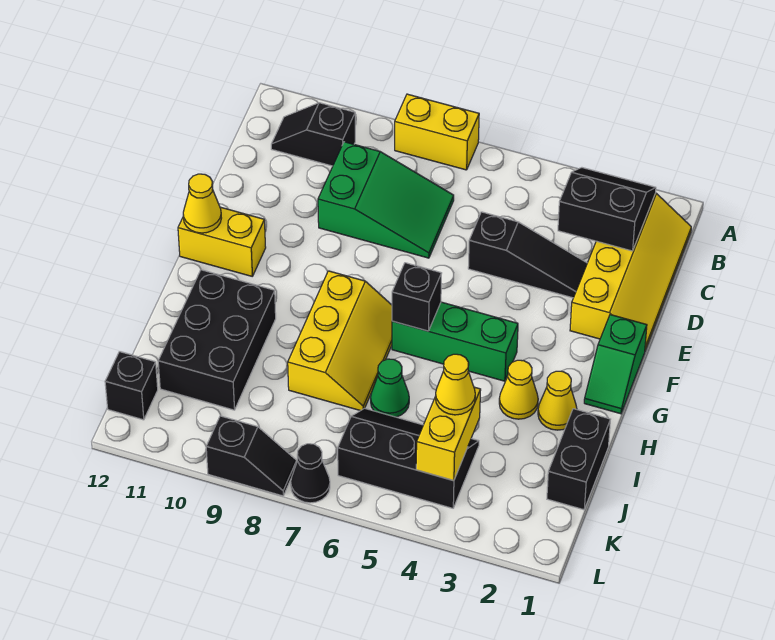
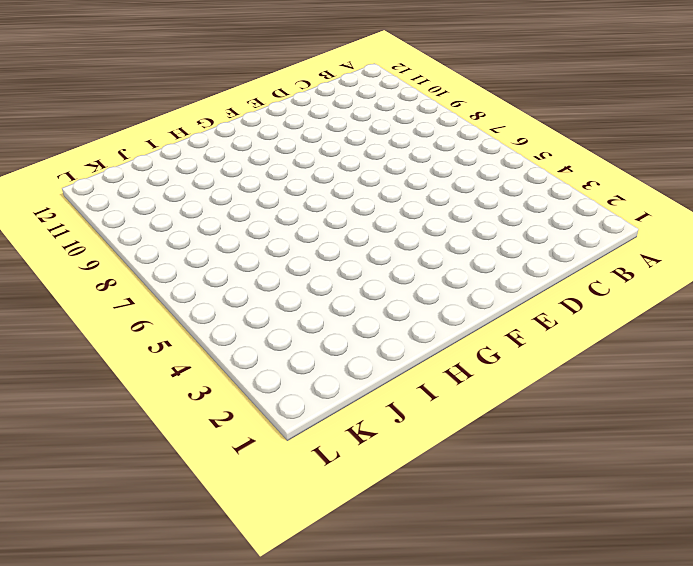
none -> yellow brick A7:A8 level 1
none -> yellow slope B1:E2 level 1 top 2
none -> black slope B10:B11 level 1 top 10

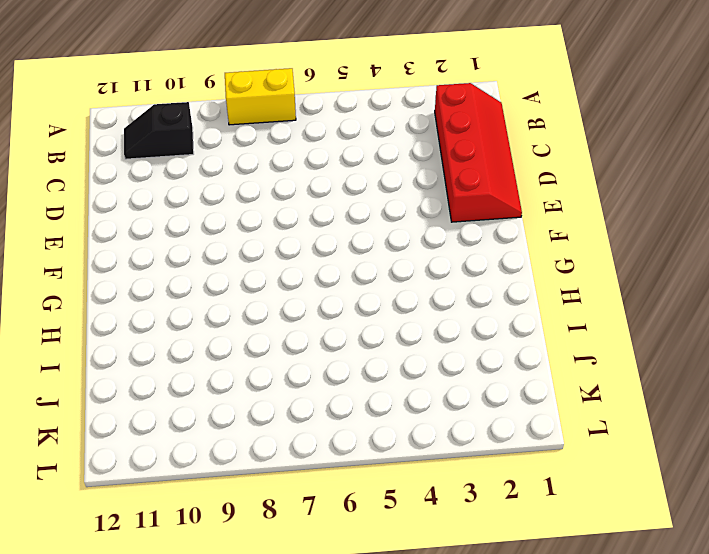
red slope B1:E2 level 1 top 2 -> yellow slope B1:E2 level 1 top 2
none -> green slope C7:D9 level 1 top 9
none -> black slope D3:D5 level 1 top 5
none -> green slope F1:G1 level 1 top F

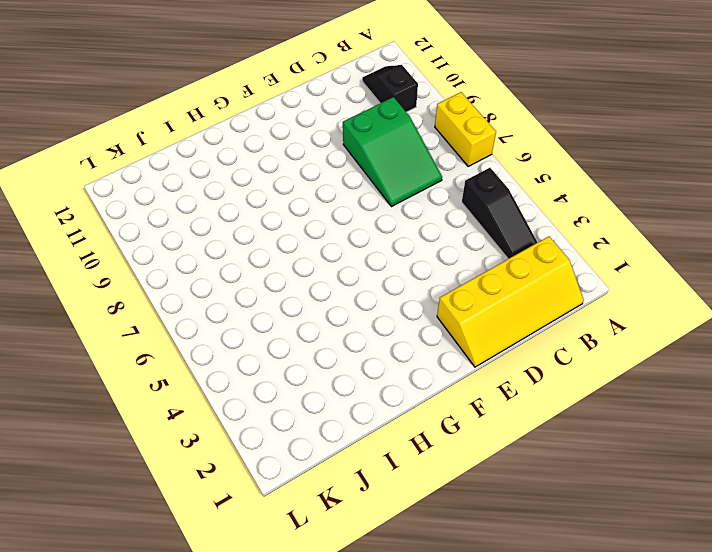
black slope B3:B5 level 1 top 5 -> black slope D3:D5 level 1 top 5
none -> green slope F1:G1 level 1 top F
none -> yellow brick F11:F12 level 1
none -> green brick G4:G6 level 1

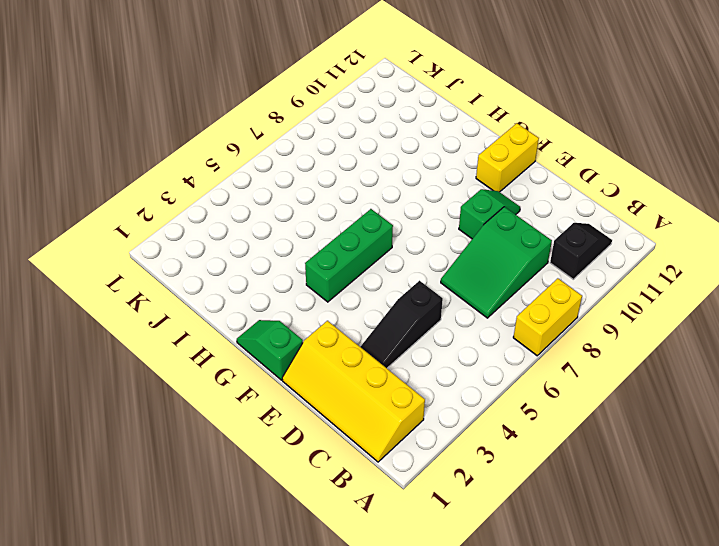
green slope E9:E10 level 1 top 9 -> none
none -> yellow slope G7:I8 level 1 top 8
none -> yellow cone H2 level 1
none -> yellow cone H3 level 1

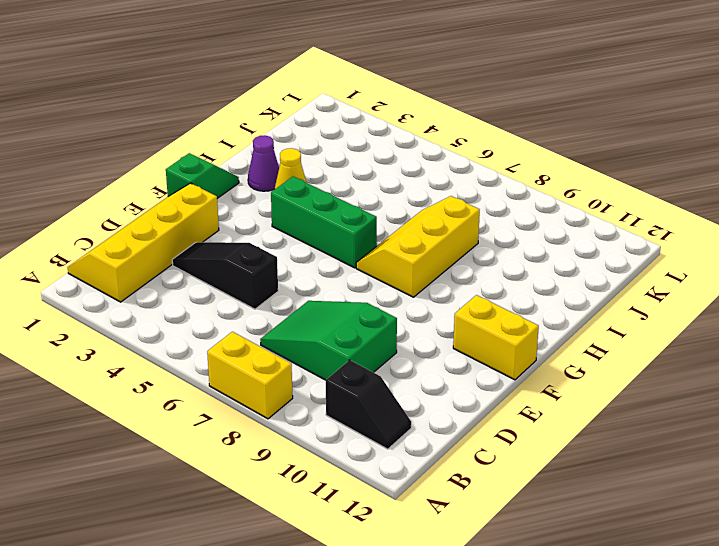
purple cone H2 level 1 -> yellow cone H2 level 1
none -> black brick H10:J11 level 1
none -> black brick I1:J1 level 1
none -> green cone I6 level 1

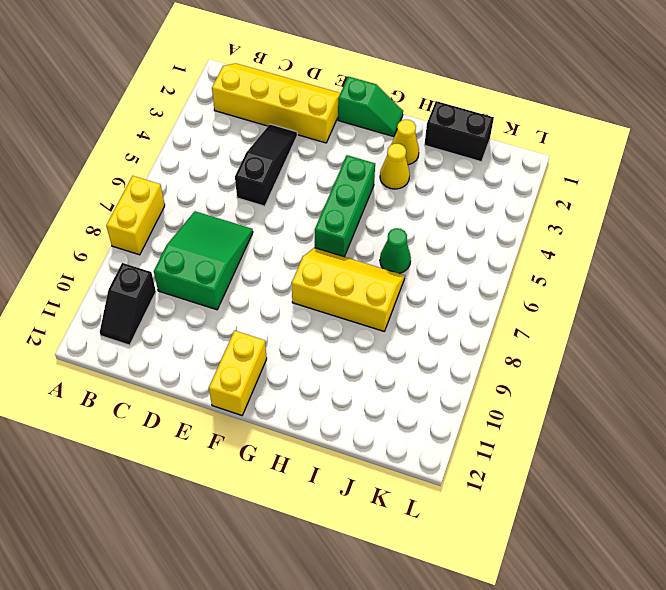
none -> black brick H10:J11 level 1
none -> black slope J4:K6 level 1 top K
none -> black brick K12 level 1

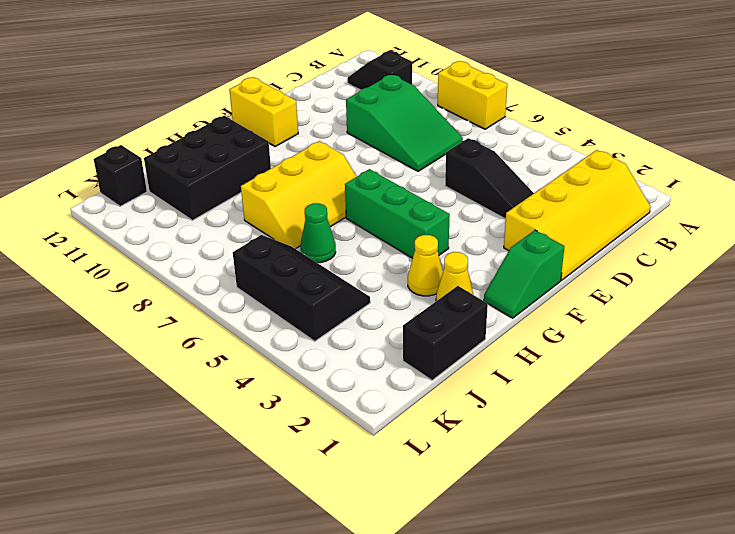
none -> black cone L7 level 1
none -> black slope L8:L9 level 1 top 9
none -> black slope B2:C3 level 2 top C

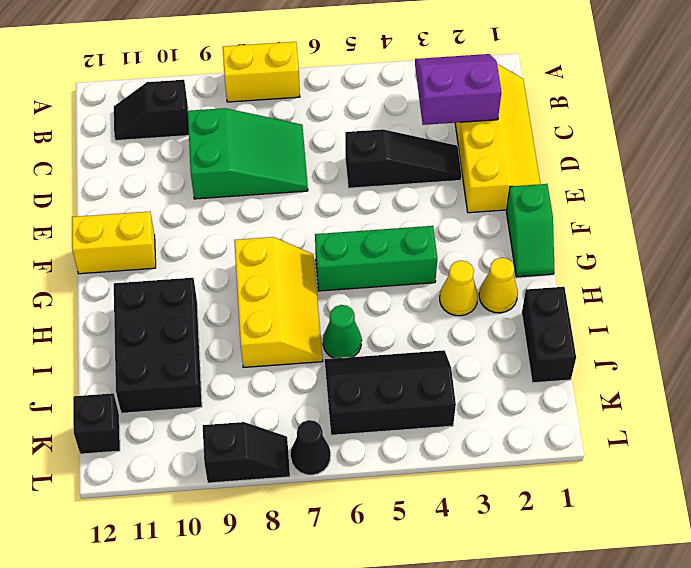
purple slope B2:C3 level 2 top C -> black slope B2:C3 level 2 top C
none -> yellow cone F12 level 2
none -> black brick G6 level 2
none -> yellow brick J4:K4 level 2

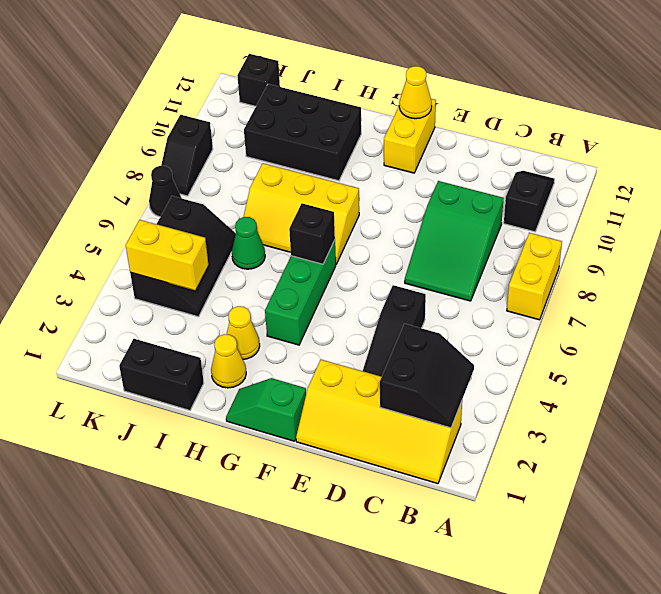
none -> yellow cone J4 level 3

